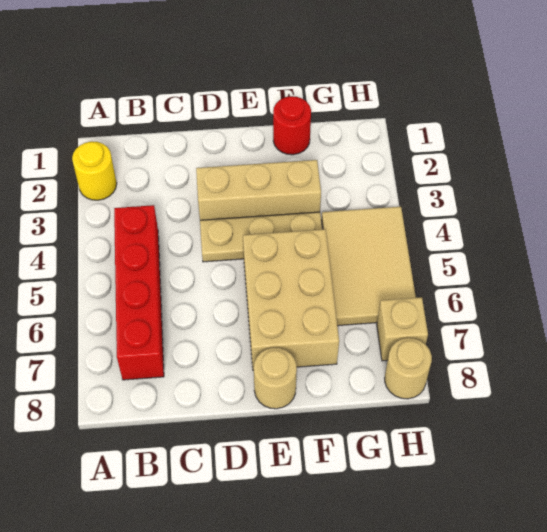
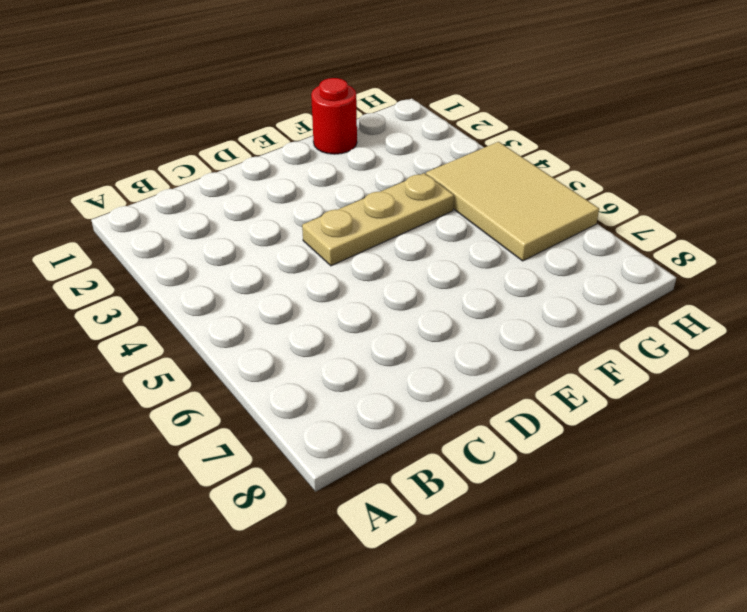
none -> yellow round brick A2 level 1
none -> red brick B4:B7 level 1

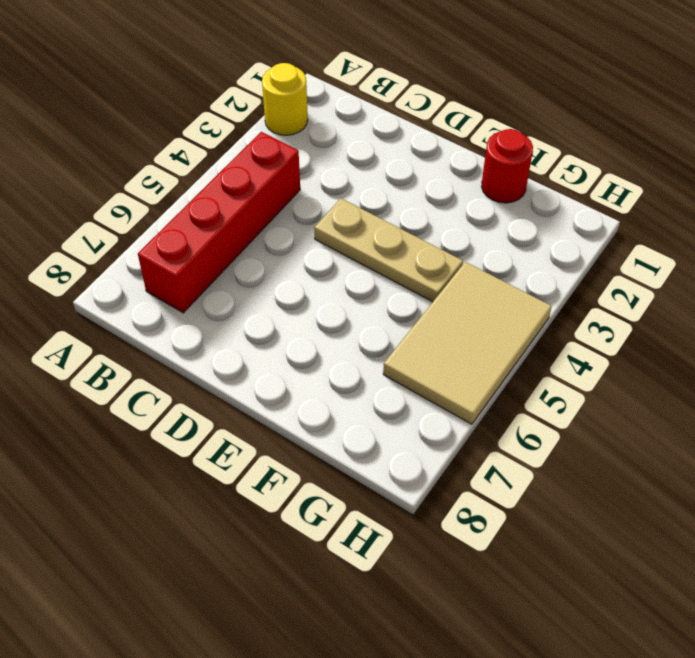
none -> tan brick D3:F3 level 1
none -> tan brick E5:F7 level 1

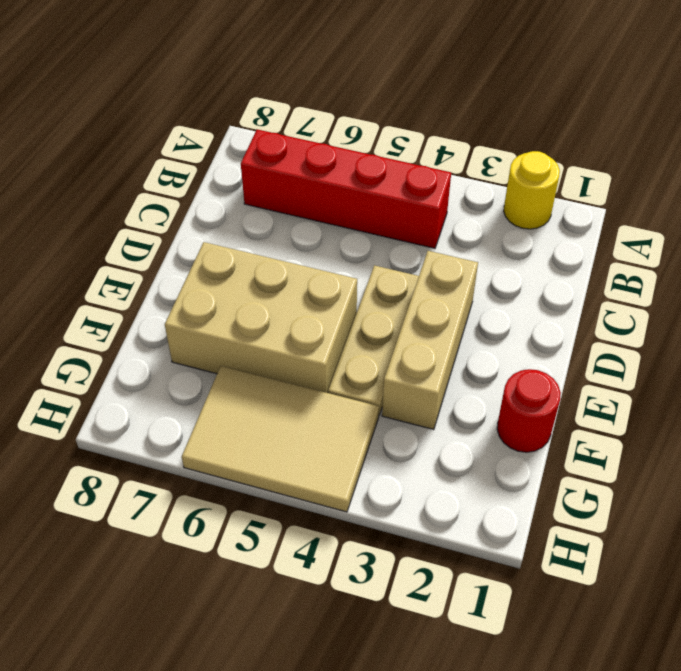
none -> tan round brick E8 level 1
none -> tan brick H7 level 1

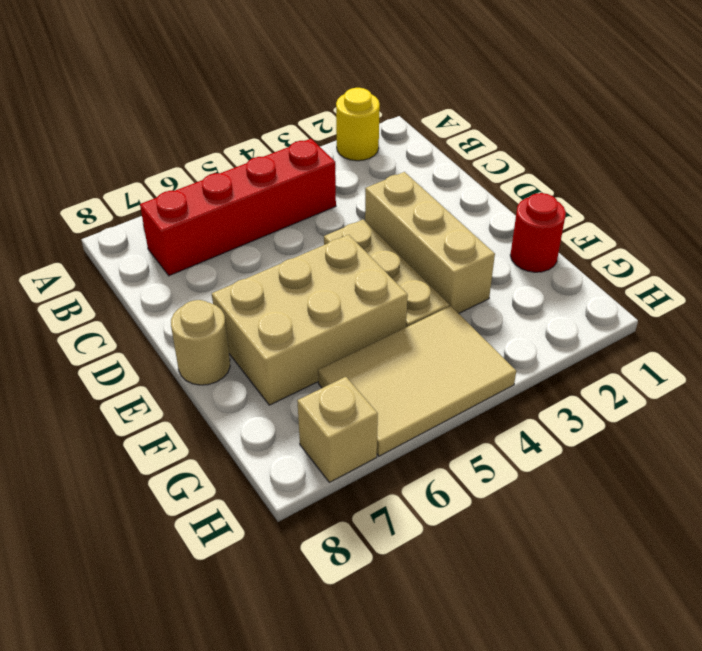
none -> tan round brick H8 level 1

